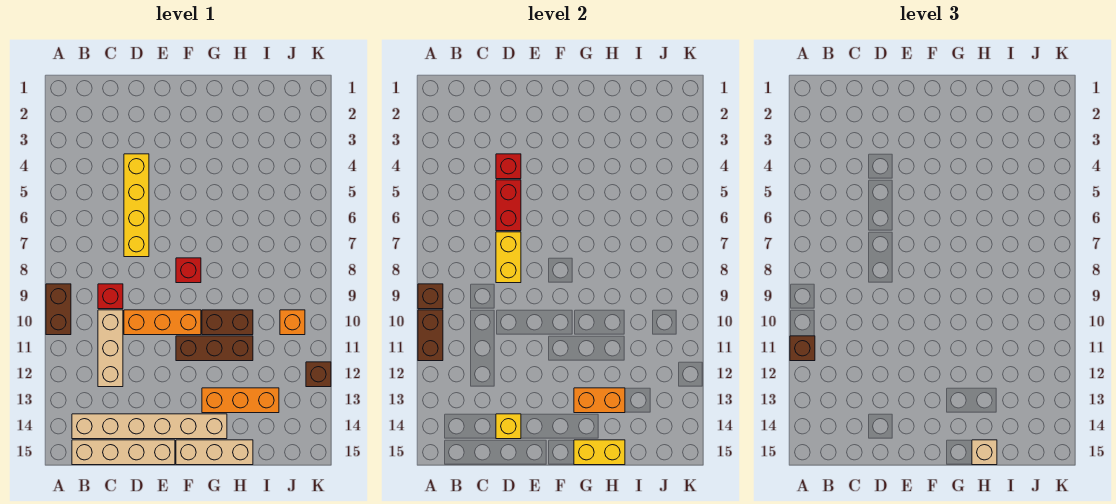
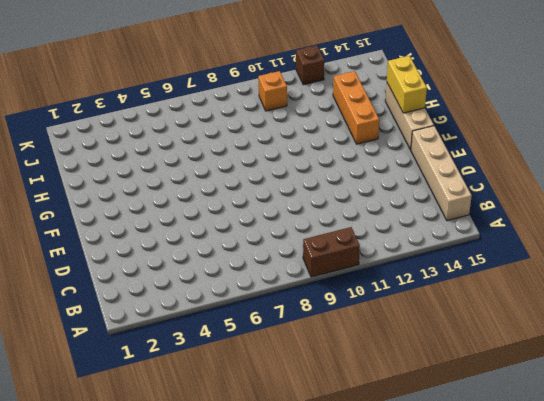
none -> tan brick B14:G14 level 1
none -> red brick C9 level 1
none -> tan brick C10:C12 level 1

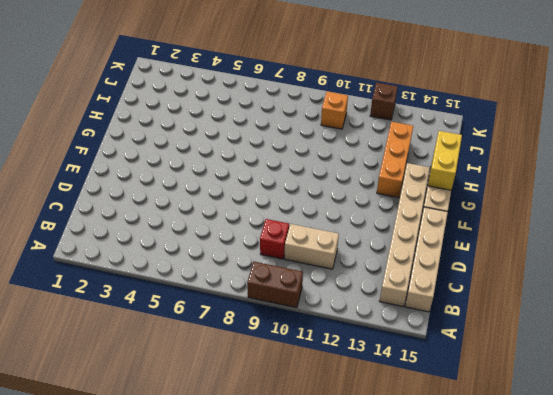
tan brick C10:C11 level 1 -> tan brick C10:C12 level 1
none -> yellow brick D4:D7 level 1
none -> orange brick D10:F10 level 1
none -> red brick F8 level 1

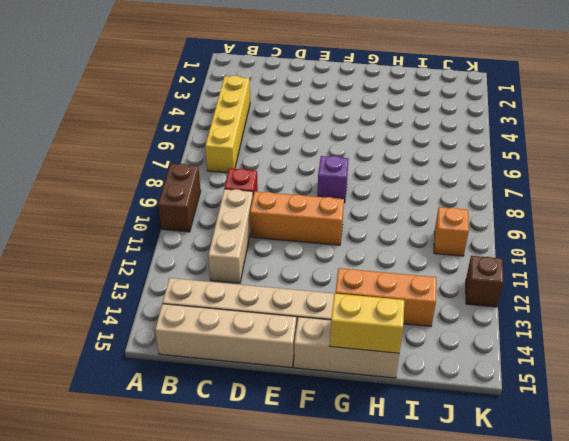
yellow brick B4:B7 level 1 -> yellow brick D4:D7 level 1
purple brick F8 level 1 -> red brick F8 level 1
none -> brown brick F11:H11 level 1
none -> brown brick G10:H10 level 1
none -> brown brick A9 level 2

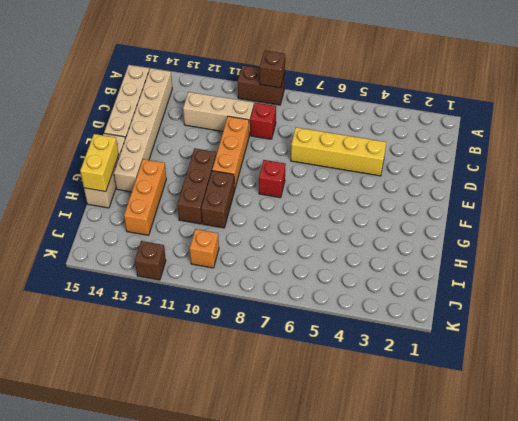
none -> brown brick A10:A11 level 2
none -> red brick D4 level 2
none -> red brick D5:D6 level 2

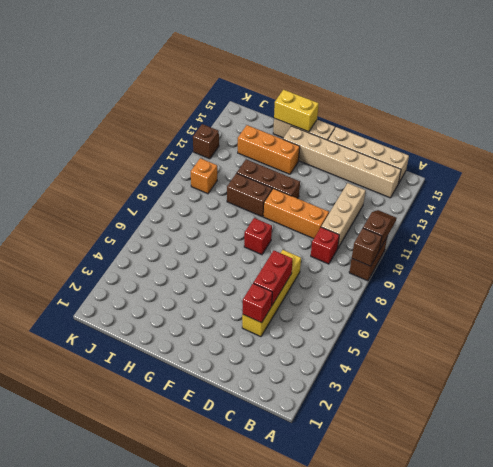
brown slope A10:A11 level 2 top 10 -> brown brick A10:A11 level 2
none -> yellow brick D7:D8 level 2
none -> yellow brick D14 level 2
none -> orange brick G13:H13 level 2

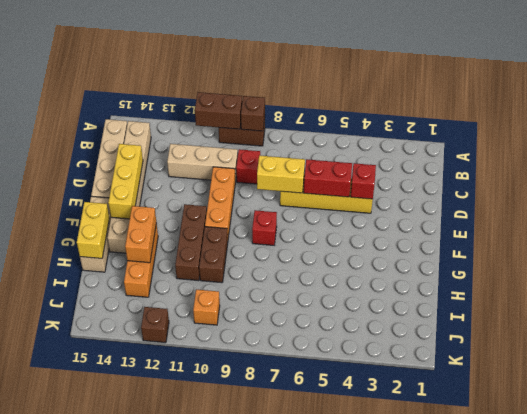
yellow brick D14:F14 level 2 -> yellow brick D14 level 2
none -> brown brick A11 level 3
none -> tan brick H15 level 3

